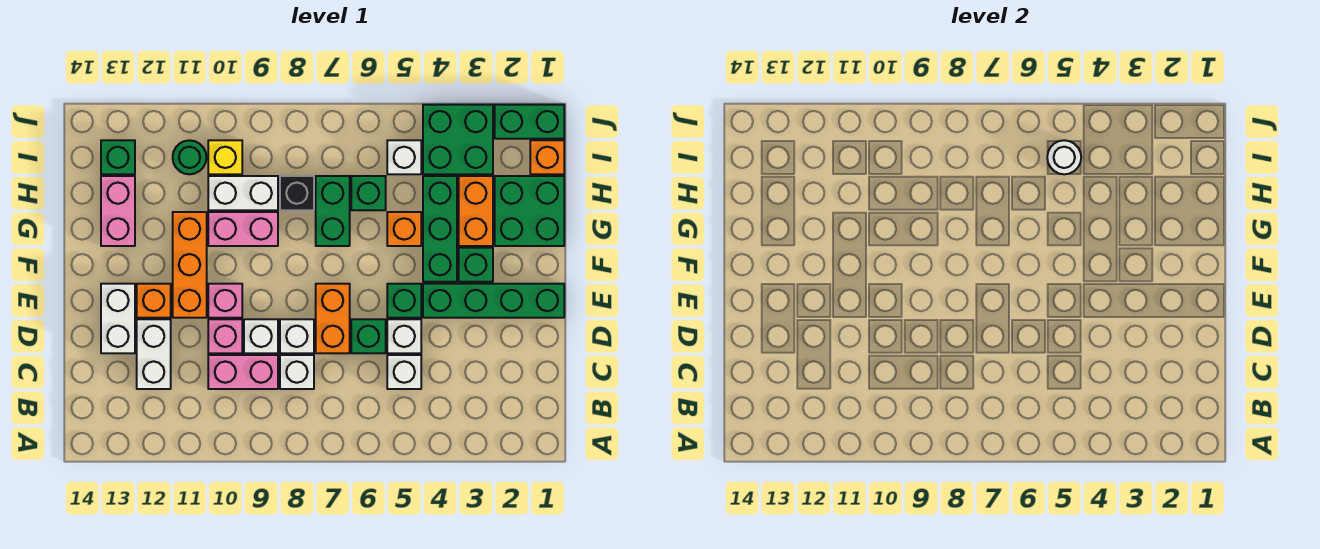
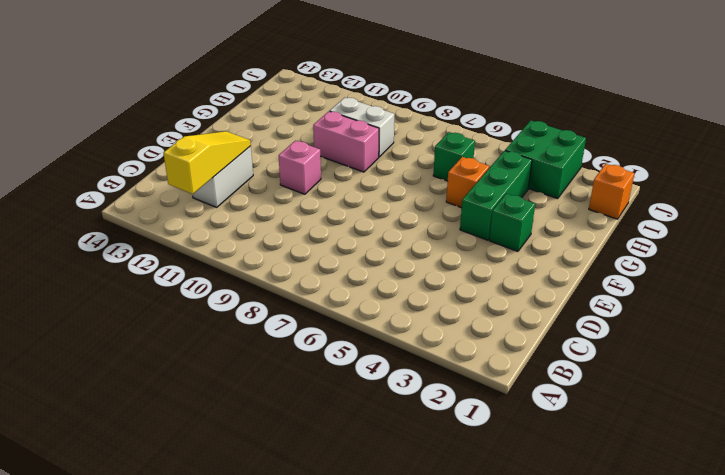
yellow slope B12:D12 level 2 top B -> none
none -> white brick C5 level 1
none -> white brick C8 level 1
none -> pink brick C9:C10 level 1
none -> white brick D5 level 1

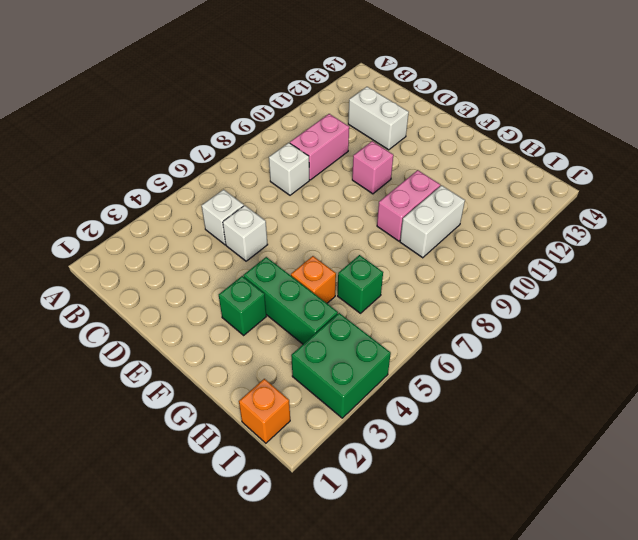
none -> green brick D6 level 1
none -> orange brick D7:E7 level 1
none -> white brick D8 level 1
none -> white brick D9 level 1

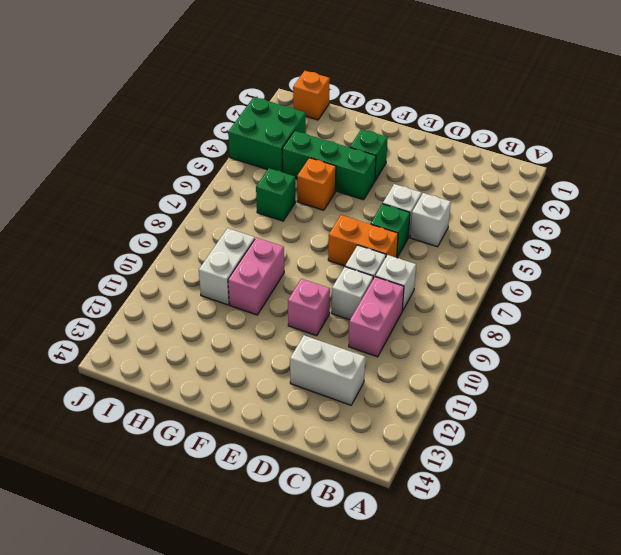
none -> pink brick D10 level 1
none -> white brick D13:E13 level 1
none -> green brick E1:E4 level 1
none -> green brick E5 level 1

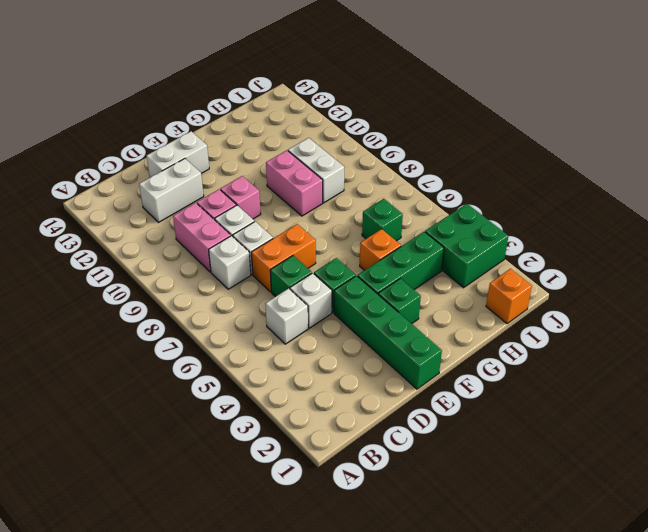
none -> orange brick E11:G11 level 1
none -> orange brick E12 level 1
none -> green brick G1:H2 level 1
none -> orange brick G3:H3 level 1

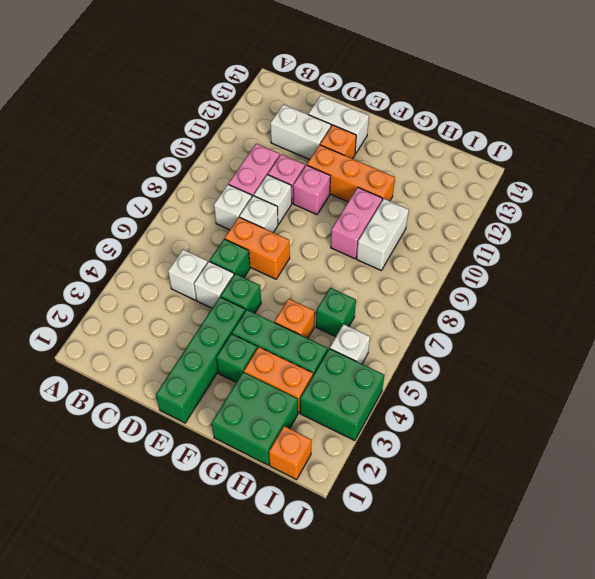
none -> green brick G7:H7 level 1
none -> pink brick G13:H13 level 1
none -> black brick H8 level 1
none -> yellow brick I10 level 1

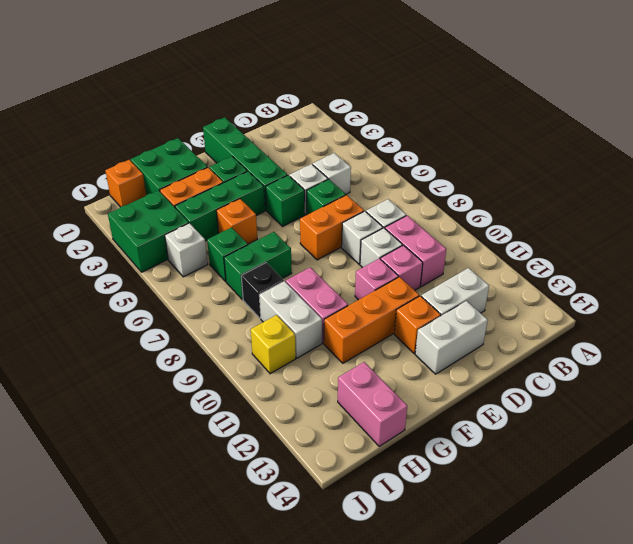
pink brick H13:H14 level 1 -> pink brick G13:H13 level 1
none -> green round brick I11 level 1
none -> green brick I13 level 1
none -> green brick J1:J2 level 1
none -> white round brick I5 level 2

